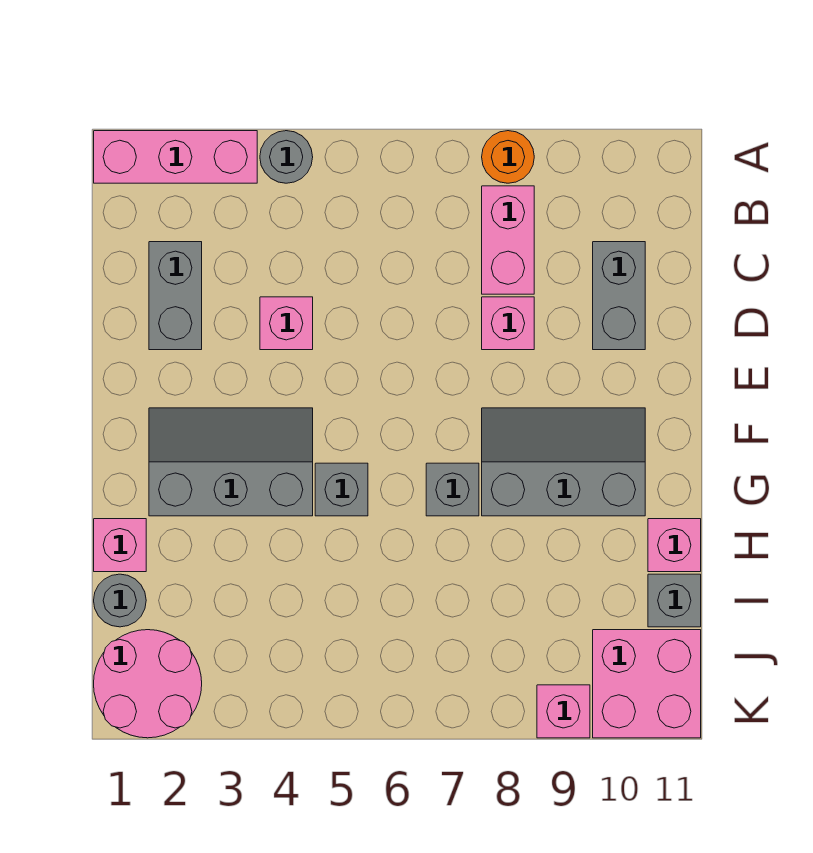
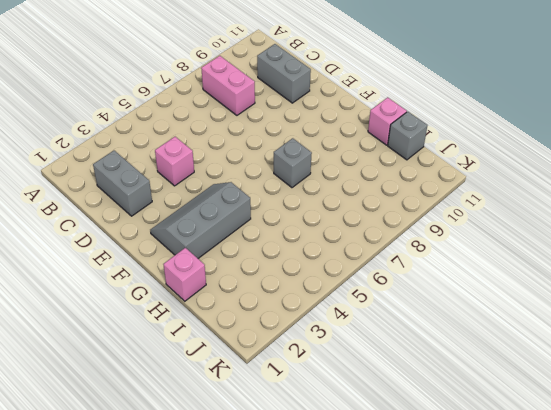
none -> pink brick A1:A3 level 1
none -> grey round brick A4 level 1
none -> orange round brick A8 level 1

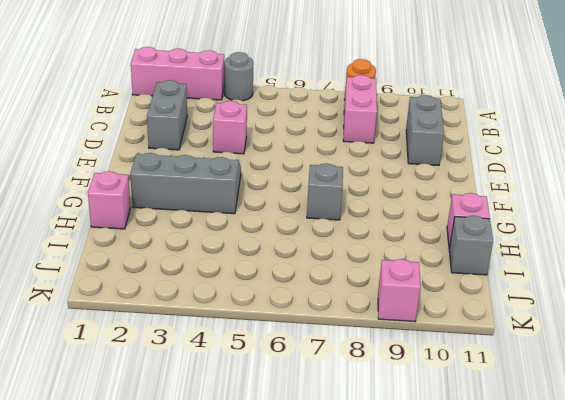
none -> pink brick D8 level 1
none -> grey slope F8:G10 level 1 top G
none -> grey brick G5 level 1

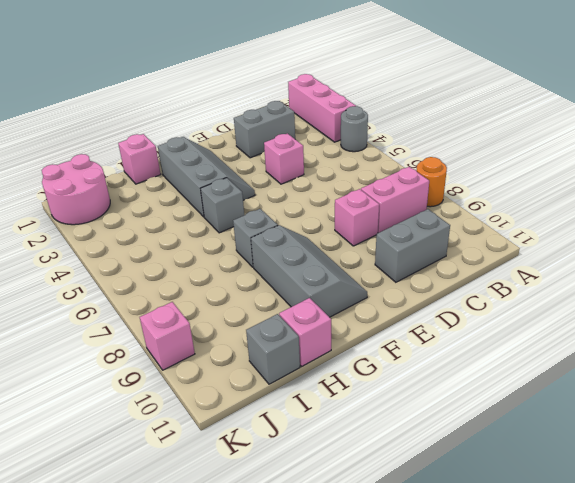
none -> grey round brick I1 level 1
none -> pink brick J10:K11 level 1

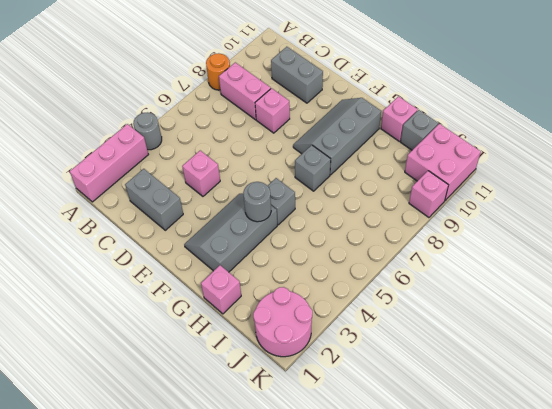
grey round brick G4 level 2 -> grey round brick I1 level 1

